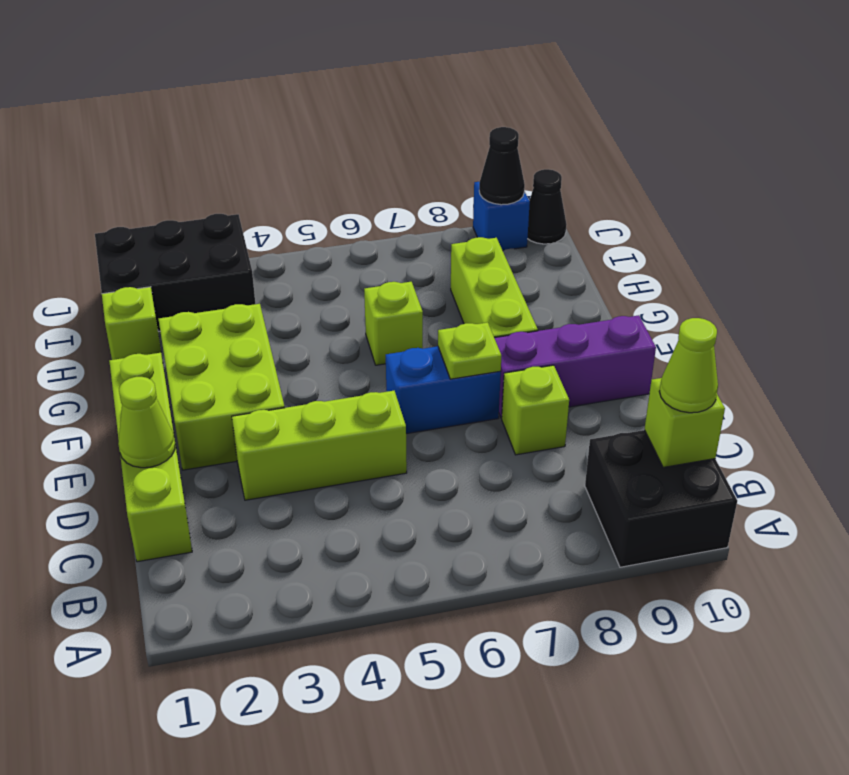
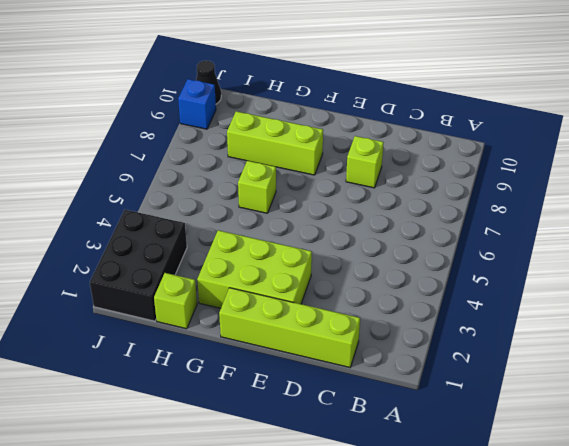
none -> black brick A9:B10 level 1
none -> lime brick D3:D5 level 1
none -> blue brick E6:E7 level 1

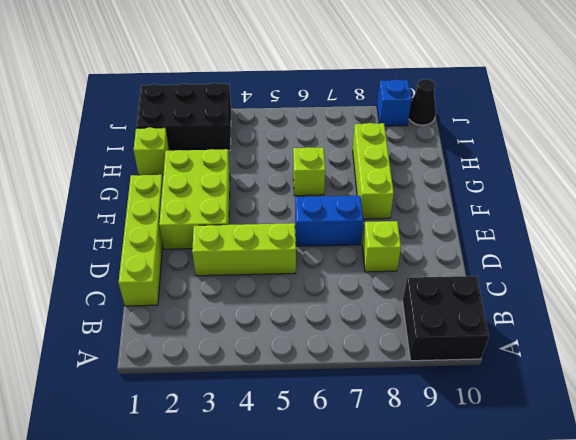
none -> purple brick E8:E10 level 1
none -> lime brick B10 level 2
none -> lime cone D1 level 2

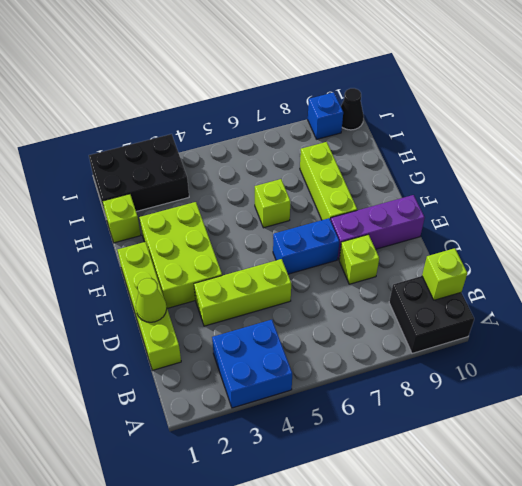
blue brick A3:B4 level 1 -> none
none -> lime plate E7 level 2
none -> black cone J9 level 2
none -> lime cone B10 level 3

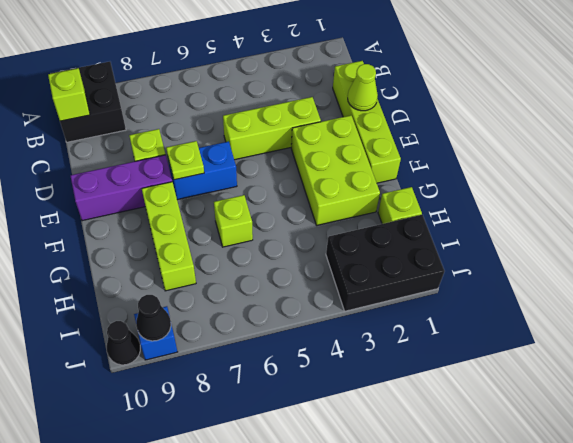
none -> lime cone B10 level 3

